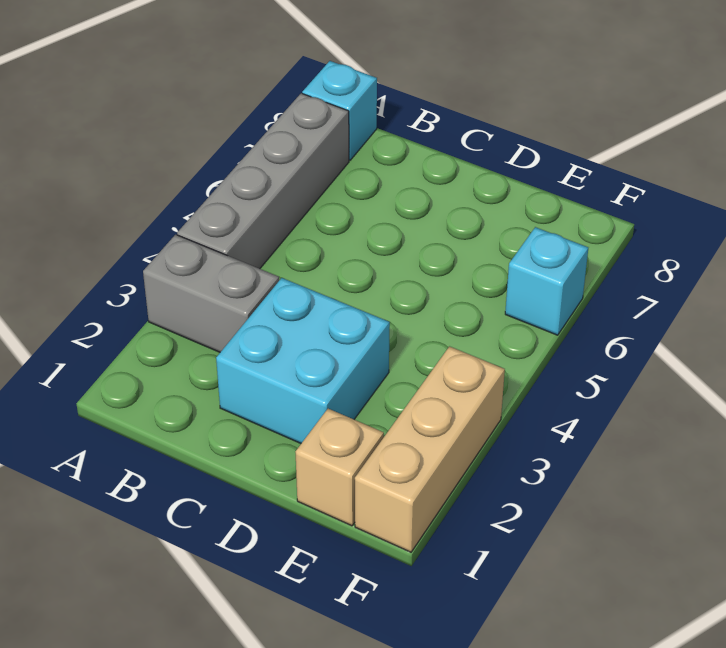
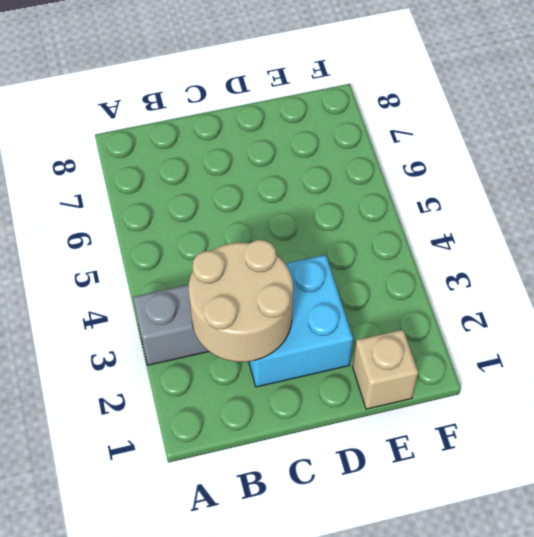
tan round brick B2:C3 level 2 -> none
none -> grey brick A4:A7 level 1
none -> cyan brick A8 level 1

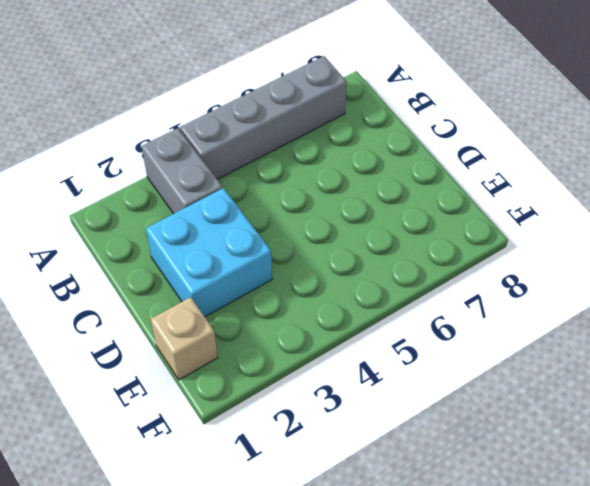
none -> cyan brick A8 level 1
none -> tan brick F1:F3 level 1

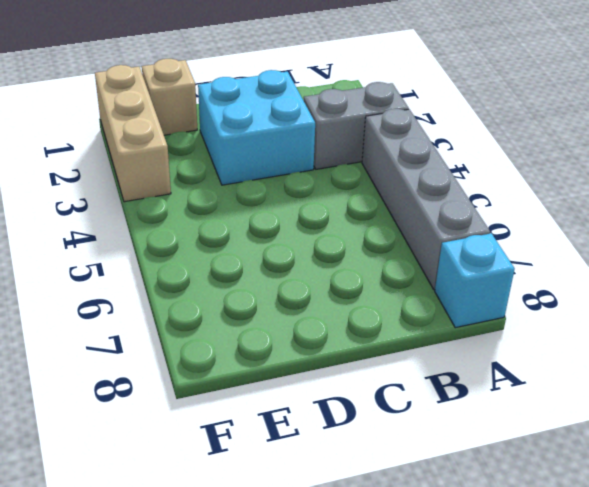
none -> cyan brick F6 level 1

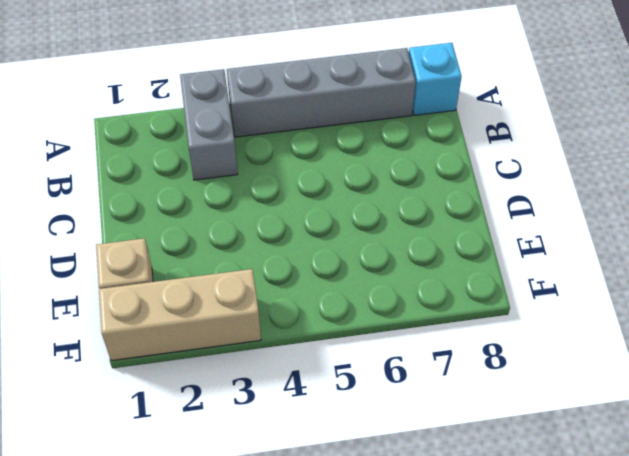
none -> cyan brick C2:D3 level 1
none -> cyan brick F6 level 1

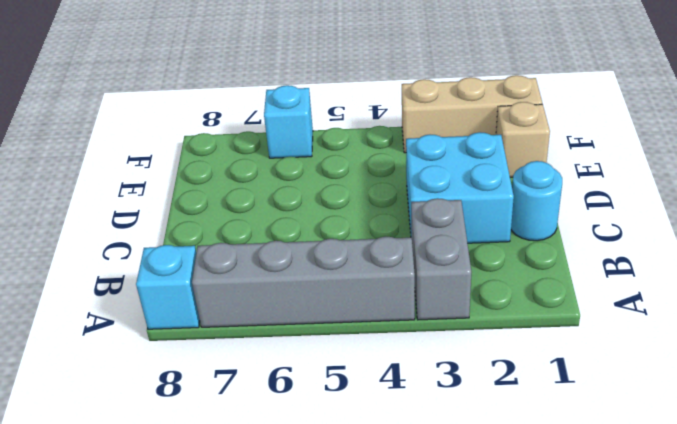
cyan round brick C1 level 1 -> none

